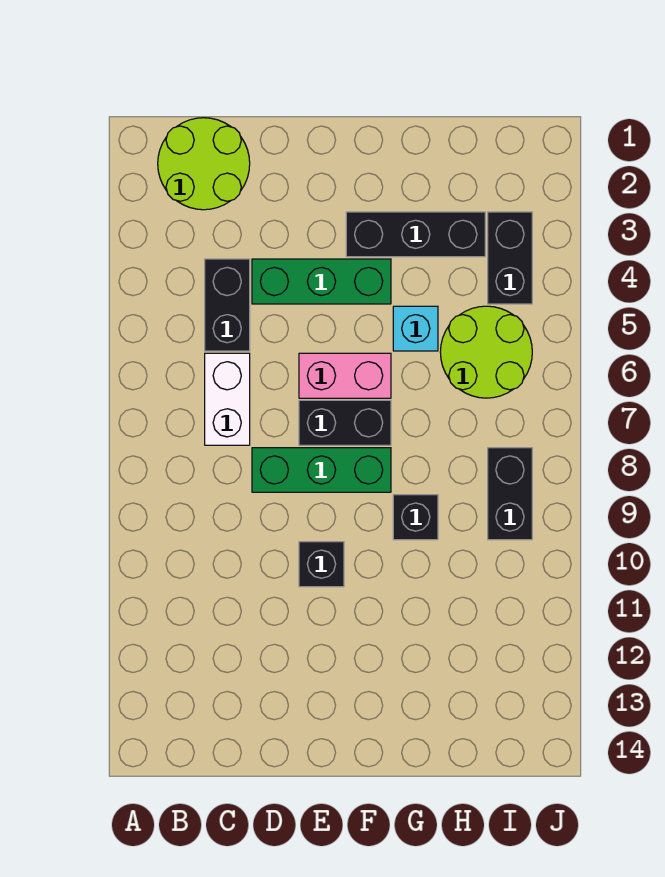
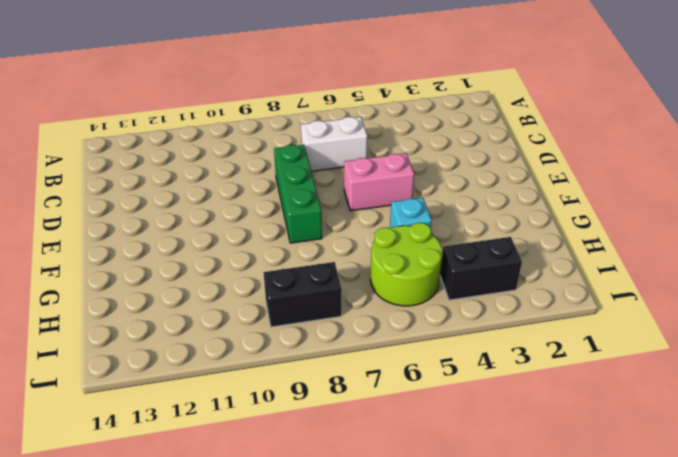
pink brick E5:E6 level 1 -> pink brick E6:F6 level 1
none -> lime round brick B1:C2 level 1
none -> black brick C4:C5 level 1
none -> green brick D4:F4 level 1

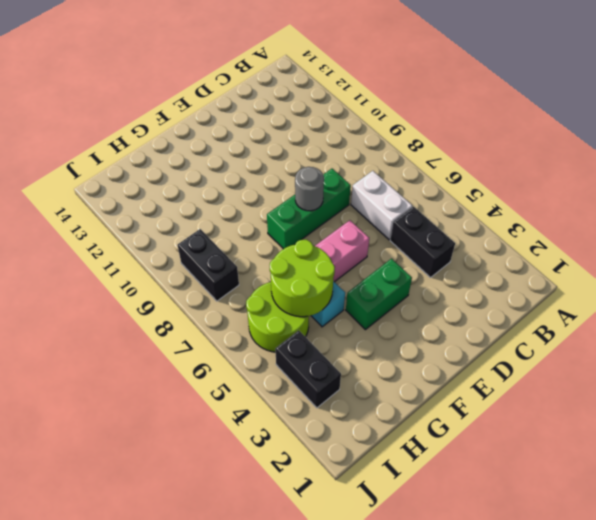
green brick E4:F4 level 1 -> green brick D4:F4 level 1
grey round brick E8 level 2 -> none
lime round brick G5:H6 level 2 -> lime round brick B1:C2 level 1
none -> black brick E7:F7 level 1
none -> black brick E10 level 1
none -> black brick F3:H3 level 1

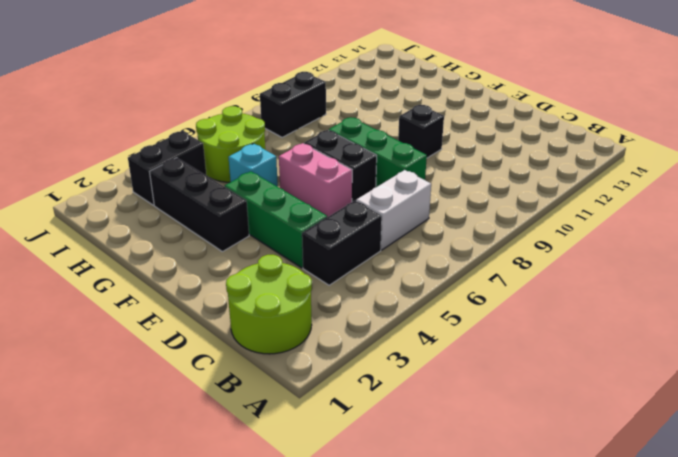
none -> black brick G9 level 1

